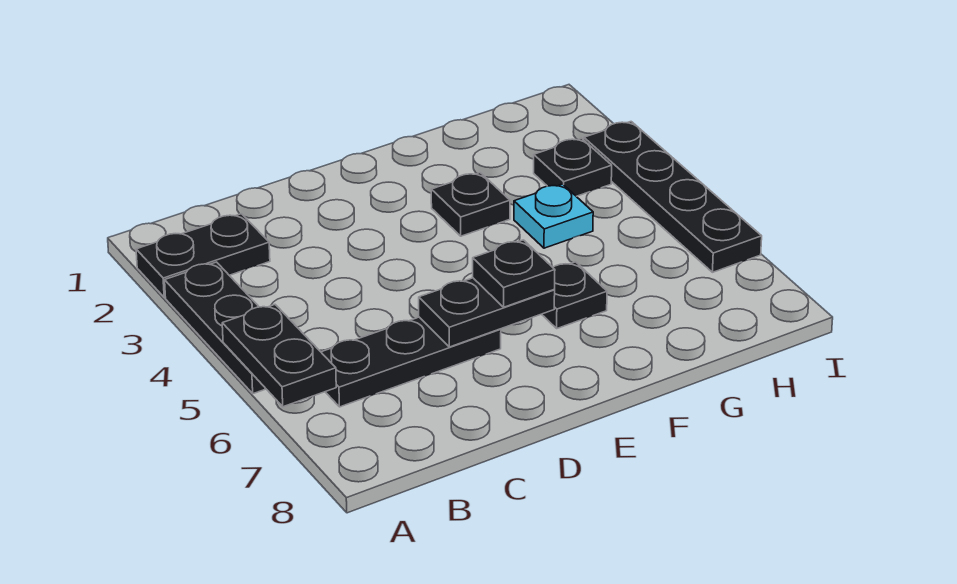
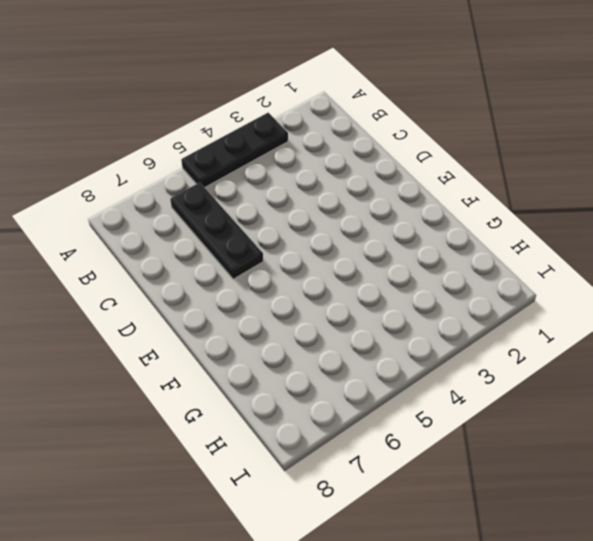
none -> black plate A2:B2 level 1
none -> black plate F3 level 1

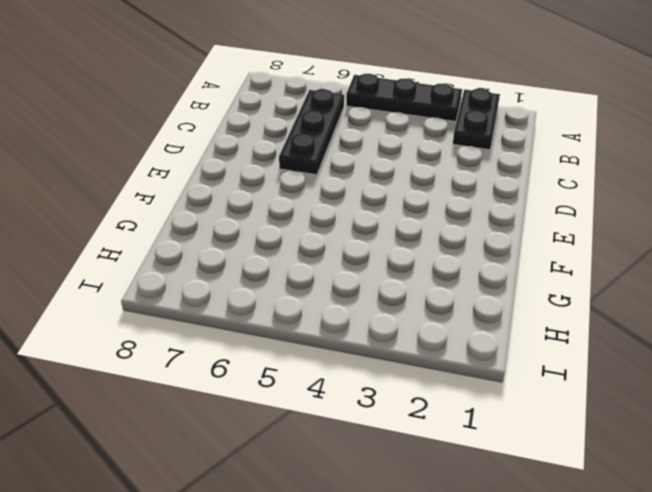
none -> black plate F3 level 1
none -> black plate F6 level 1

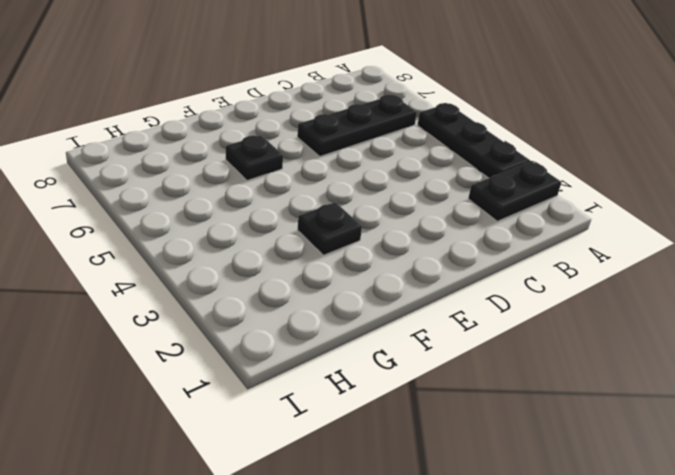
none -> cyan plate G4 level 1
none -> black plate H3 level 1

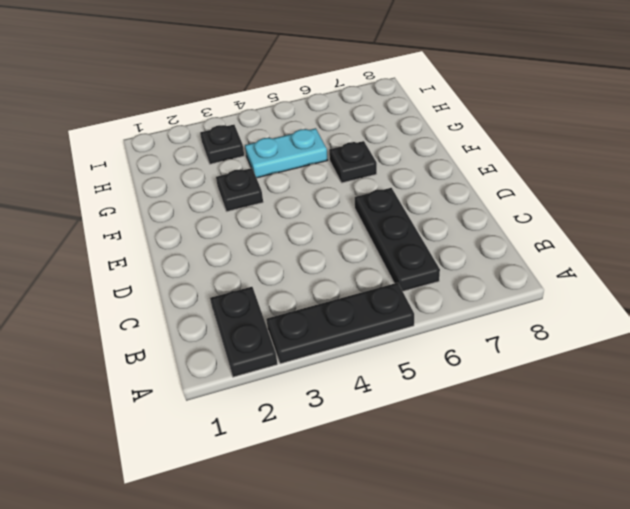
cyan plate G4:G5 level 1 -> cyan plate G4 level 1
none -> black plate I3:I6 level 1
none -> black plate A5:A6 level 2

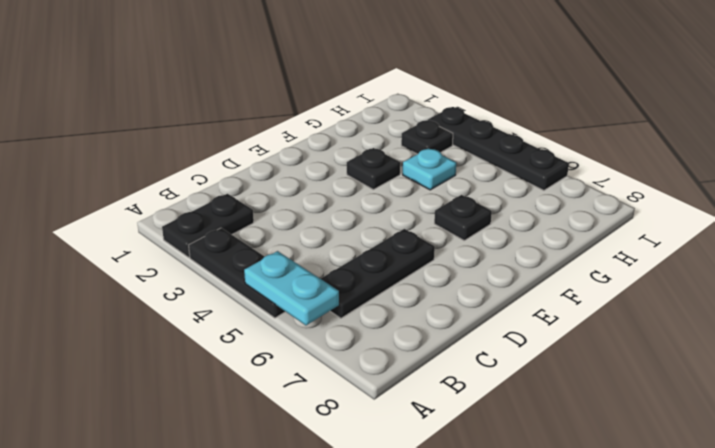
cyan plate A5:A6 level 2 -> black plate A5:A6 level 2
none -> black plate D6:E6 level 2
none -> black plate E6 level 3

